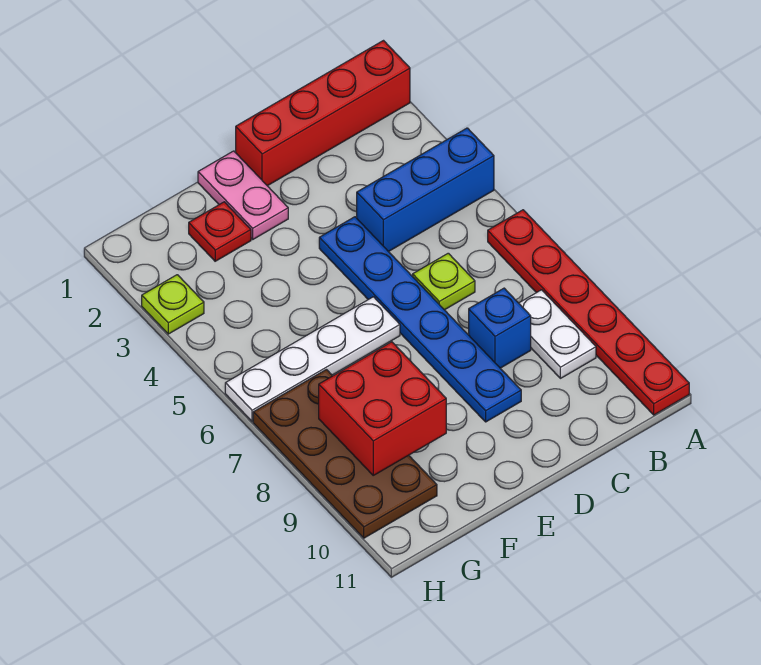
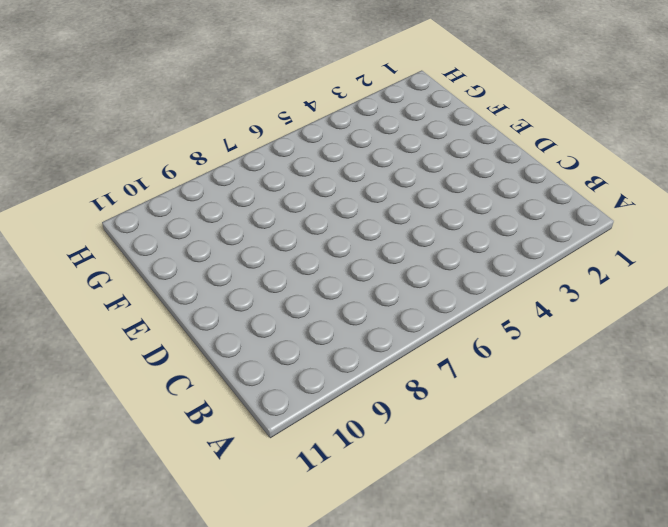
none -> red brick A1:D1 level 1
none -> blue brick A4:C4 level 1
none -> red plate A6:A11 level 1

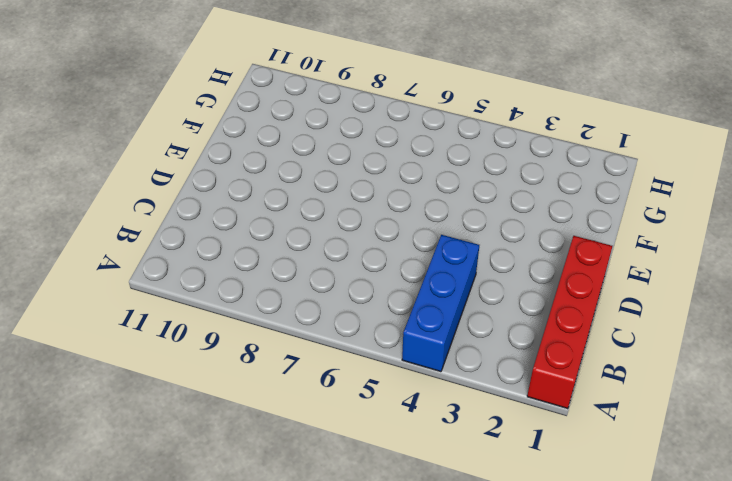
none -> red plate A6:A11 level 1
none -> white plate B8:B9 level 1
none -> lime plate C6 level 1

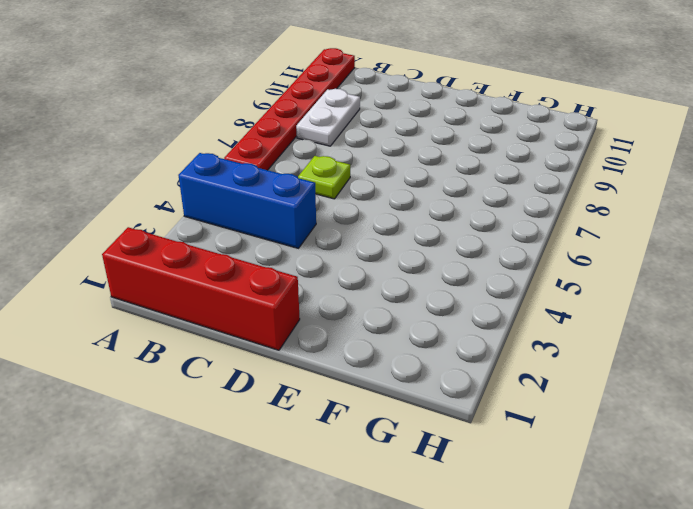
none -> blue brick C8 level 1
none -> blue plate D4:D9 level 1
none -> pink plate E1:E2 level 1

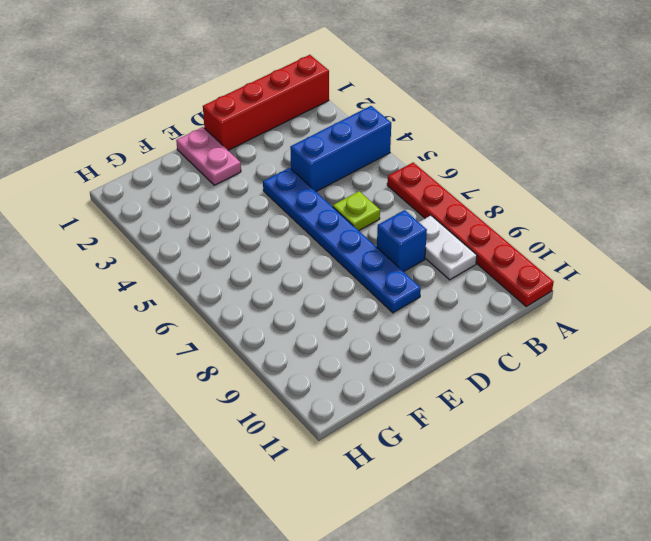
none -> white plate E6:H6 level 1
none -> red plate F2 level 1
none -> brown plate G7:H10 level 1

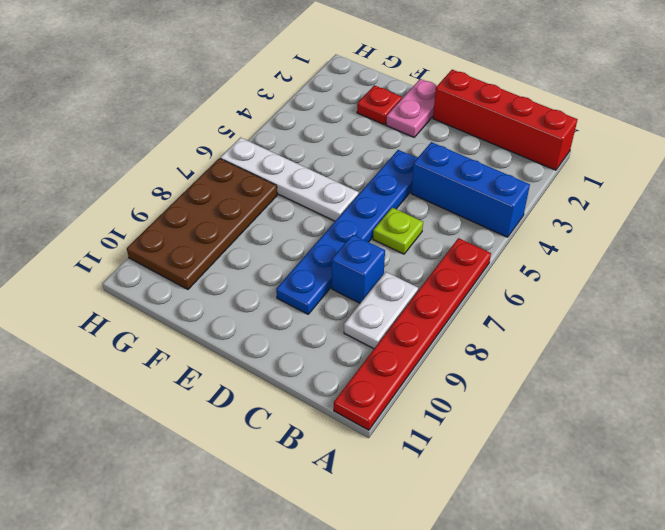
none -> lime plate H3 level 1
none -> red brick F8:G9 level 2

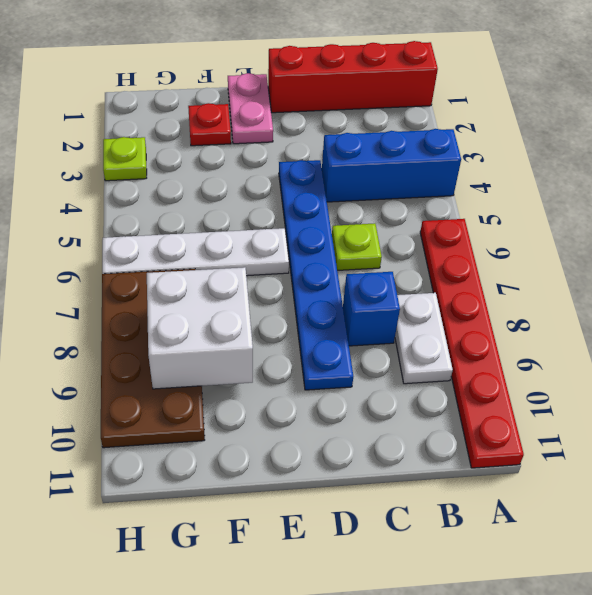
white brick F8:G9 level 2 -> red brick F8:G9 level 2

